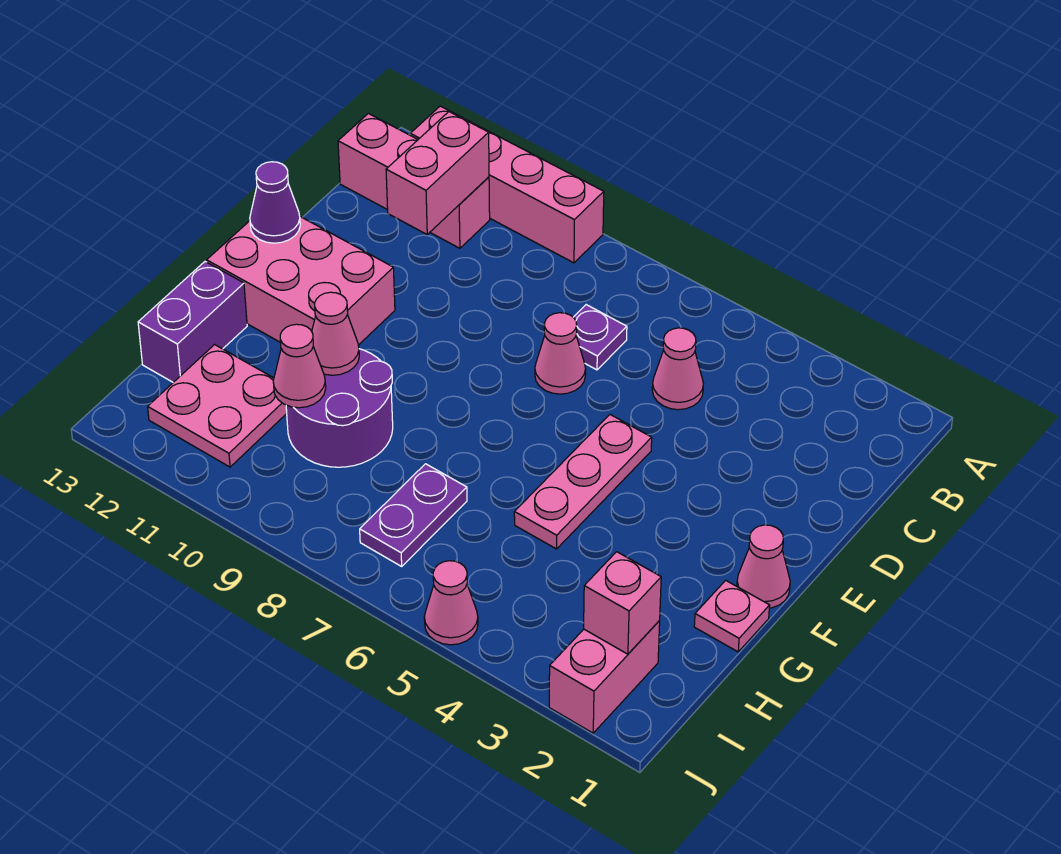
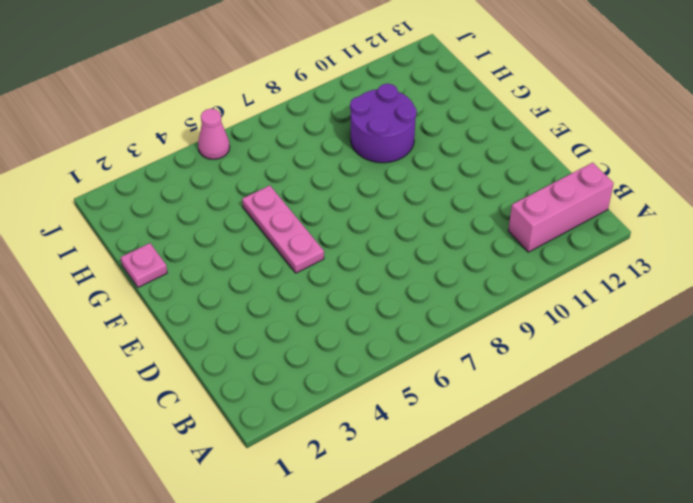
none -> pink brick A9:A12 level 1
none -> pink cone C5 level 1
none -> purple plate C7 level 1

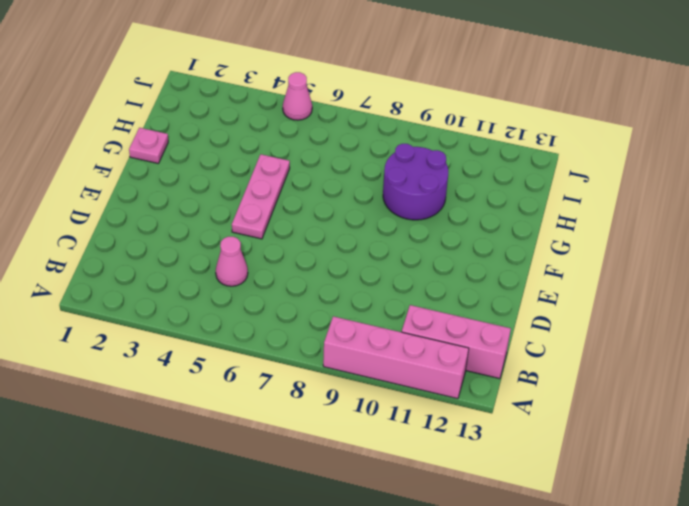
none -> purple plate C7 level 1
none -> pink cone D7 level 1
none -> pink brick E11:F13 level 1

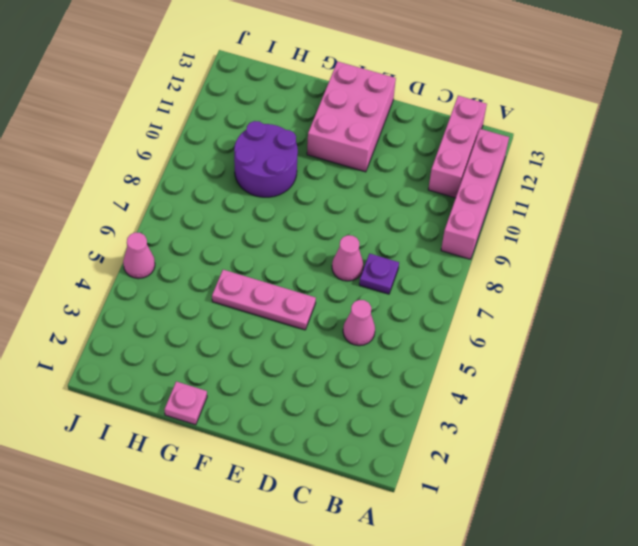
none -> pink cone F1 level 1
none -> purple brick G13:H13 level 1
none -> purple plate H7:I7 level 1

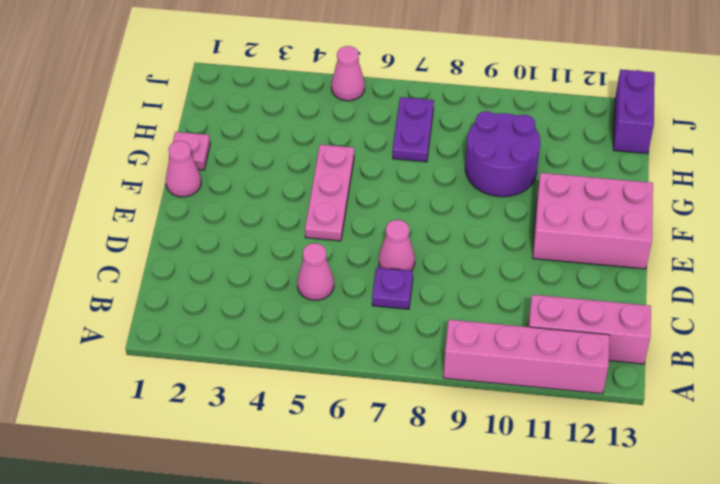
purple brick I13:J13 level 1 -> purple brick G13:H13 level 1
none -> pink plate H11:I12 level 1
none -> pink brick I2:J2 level 1
none -> pink brick B11:C11 level 2

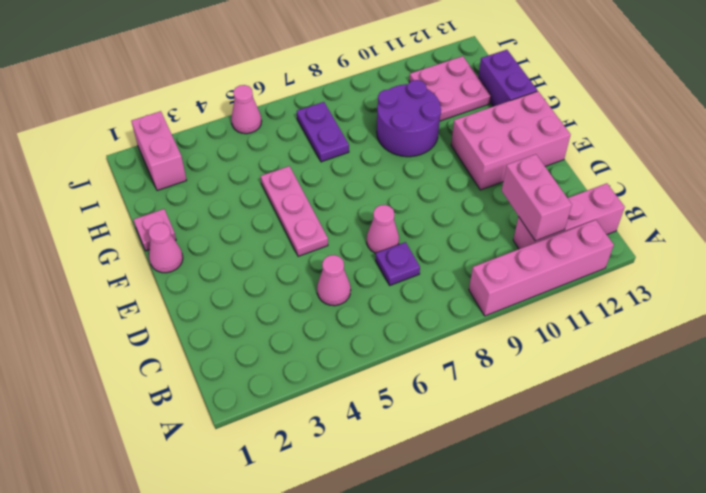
none -> purple cone E13 level 2
none -> pink cone G10 level 2
none -> pink cone H10 level 2

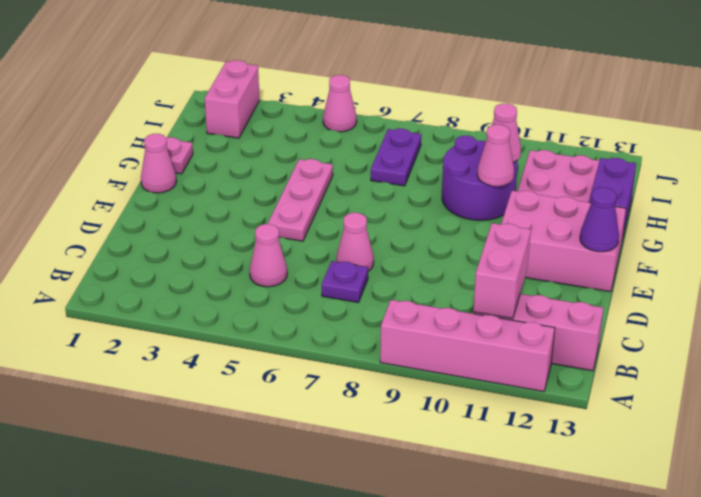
none -> pink brick I2 level 2

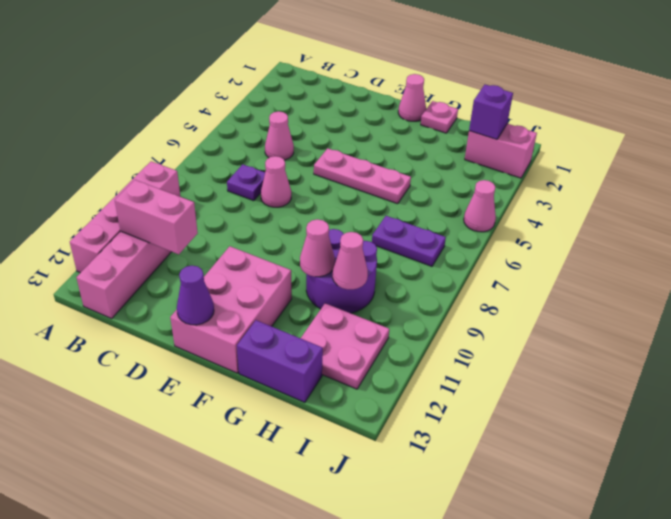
purple brick I2 level 2 -> pink brick I2 level 2

